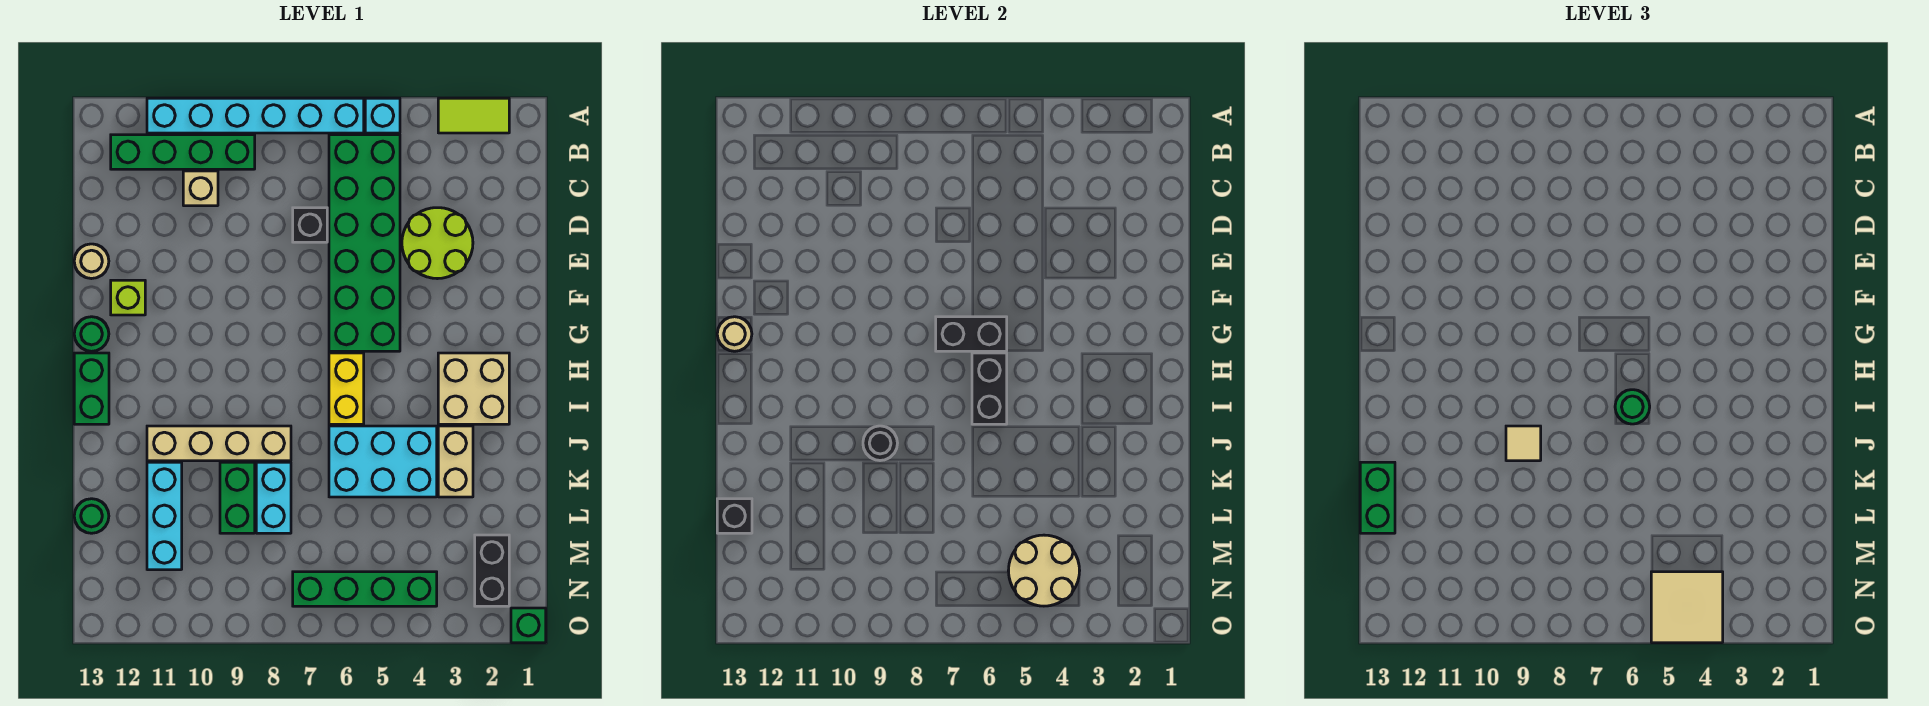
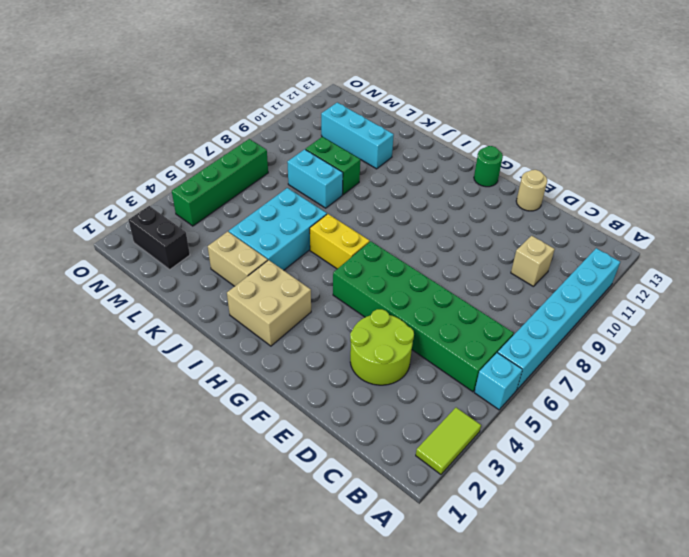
none -> green brick B9:B12 level 1
none -> black brick D7 level 1
none -> lime brick F12 level 1
none -> green brick H13:I13 level 1

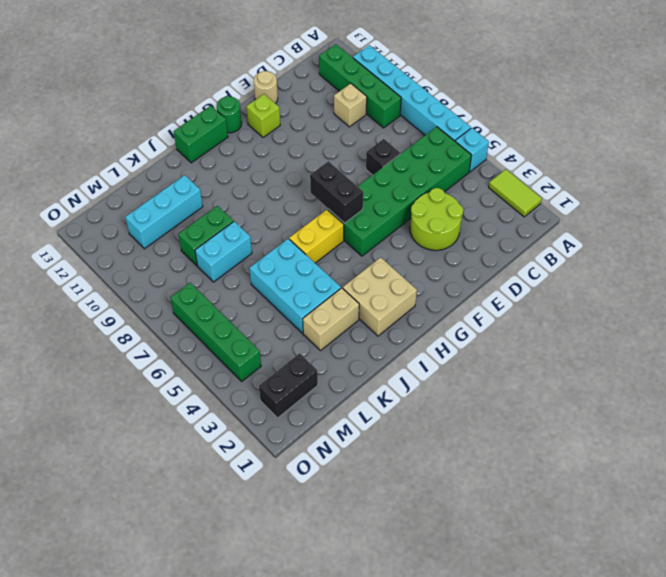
none -> tan brick J8:J11 level 1
none -> green round brick L13 level 1
none -> green brick O1 level 1
none -> tan round brick G13 level 2

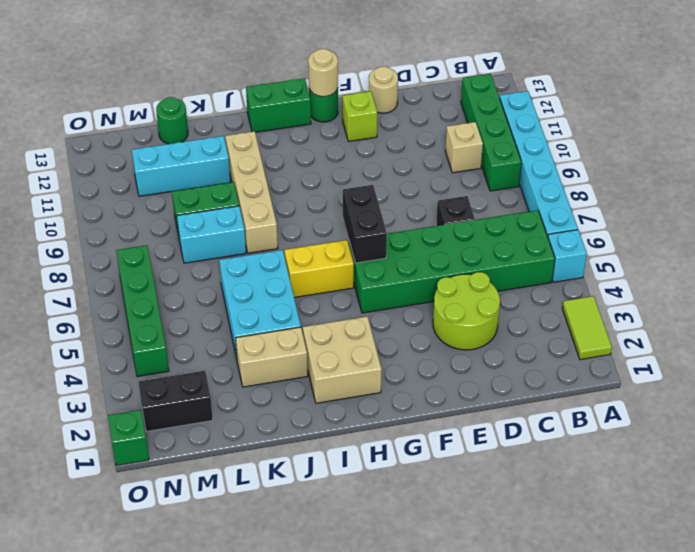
none -> black brick H6:I6 level 2
none -> black round brick J9 level 2
none -> black brick L13 level 2
none -> tan round brick M4:N5 level 2

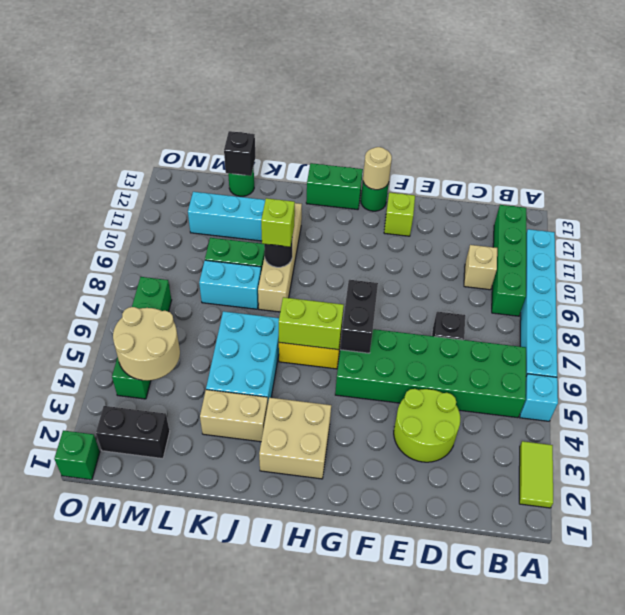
lime brick H6:I6 level 2 -> black brick H6:I6 level 2
lime brick J9 level 3 -> tan tile J9 level 3
none -> tan round brick E13 level 1
none -> green round brick I6 level 3
none -> green brick K13:L13 level 3
none -> tan tile N4:O5 level 3

